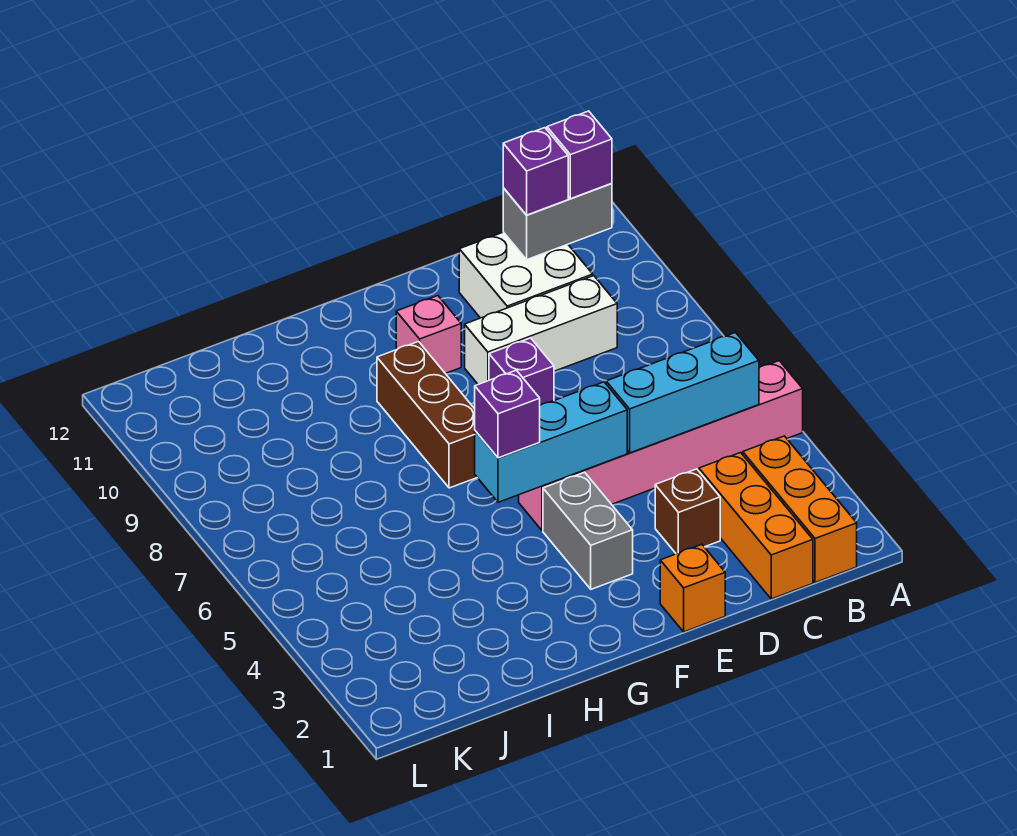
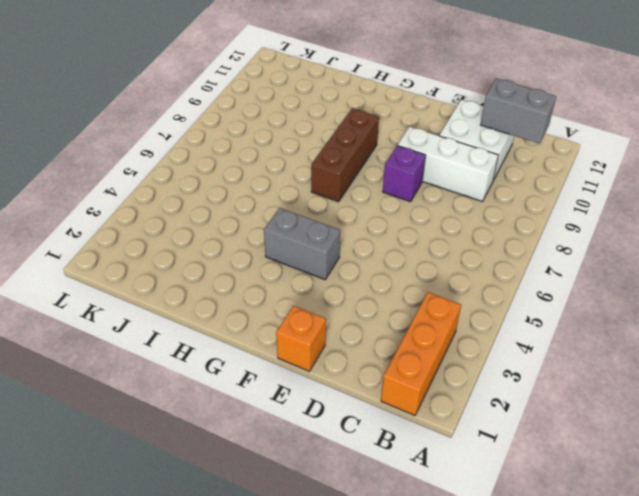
grey brick F4:G4 level 1 -> grey brick F3:F4 level 1
none -> pink brick A5:F5 level 1
none -> orange brick C1:C3 level 1
none -> brown brick D3 level 1

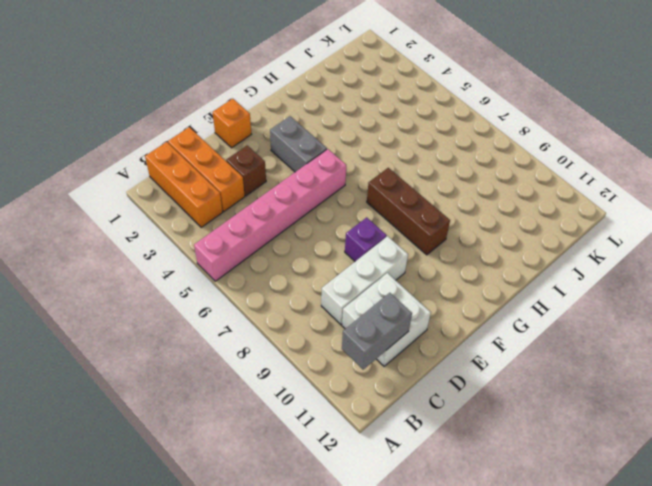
none -> pink brick F10 level 1
none -> cyan brick B5:D5 level 2
none -> cyan brick E5:G5 level 2

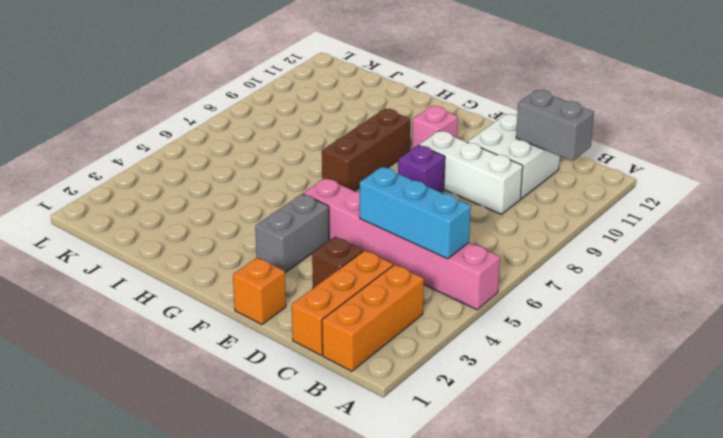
none -> cyan brick E5:G5 level 2
none -> purple brick B11 level 3
none -> purple brick C11 level 3

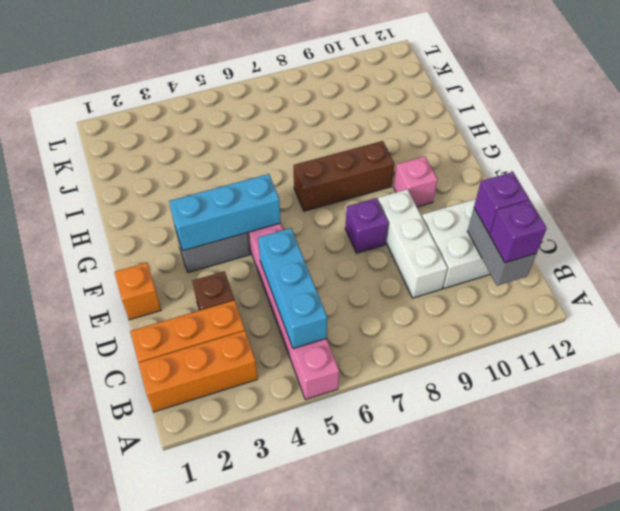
cyan brick F3:F5 level 2 -> cyan brick E5:G5 level 2
none -> purple brick G5 level 3

